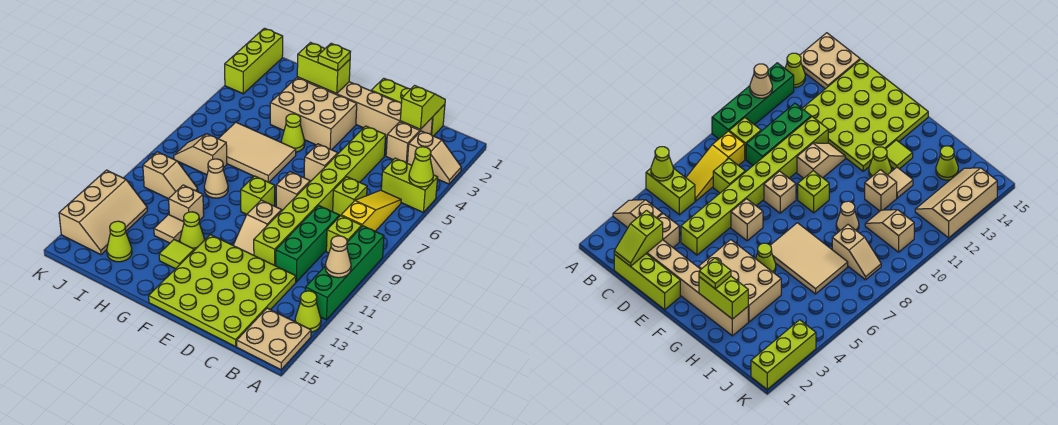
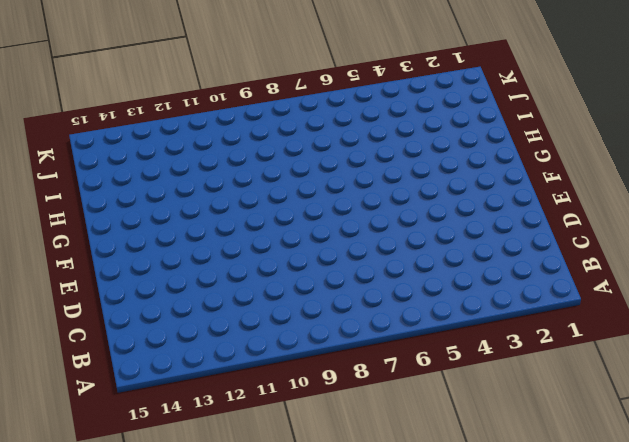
none -> tan slope A3:B3 level 1 top B
none -> lime brick A5:B5 level 1
none -> green brick A9:A12 level 1
none -> lime cone A13 level 1

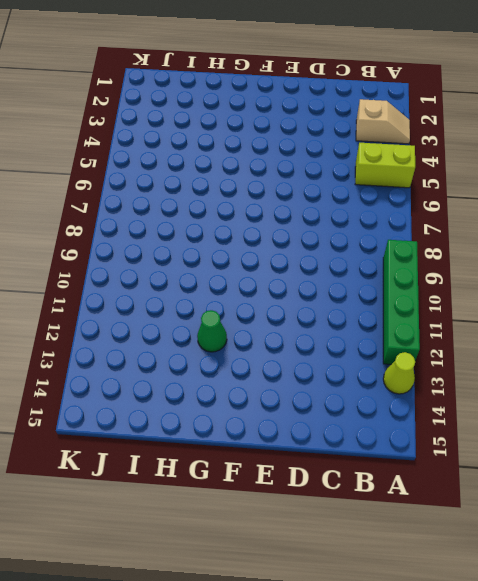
green cone G12 level 1 -> lime cone G12 level 1
none -> tan plate A14:B15 level 1
none -> yellow slope B6:B8 level 1 top 8
none -> lime brick B9 level 1
none -> lime brick C1:E1 level 1

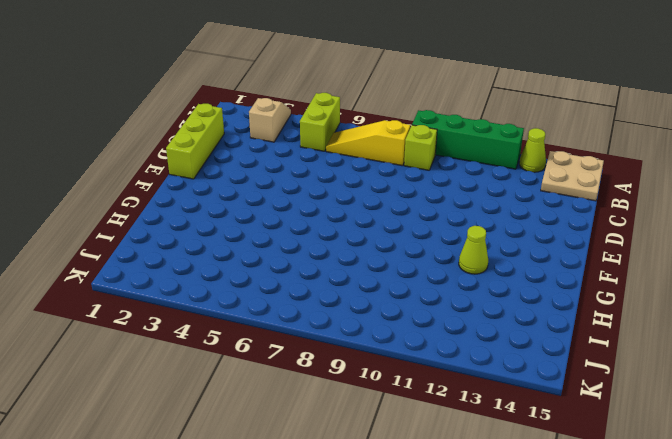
none -> tan brick C2:H2 level 1
none -> tan brick C3 level 1
none -> lime brick C7 level 1
none -> green brick C9:C11 level 1

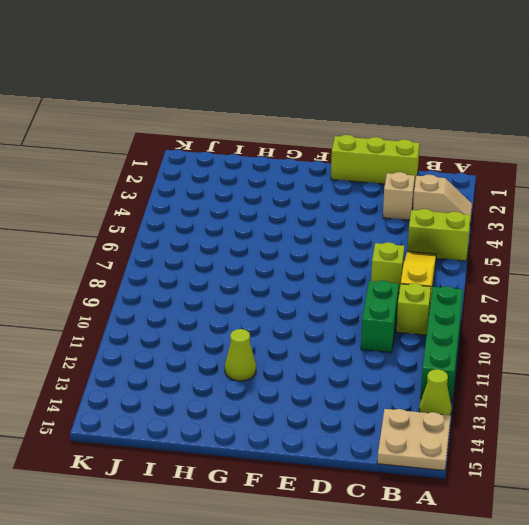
green brick C9:C10 level 1 -> green brick C9:C11 level 1
none -> tan brick C2:H2 level 1
none -> lime plate C12:F15 level 1
none -> lime brick D4:D11 level 1
none -> tan brick E6 level 1

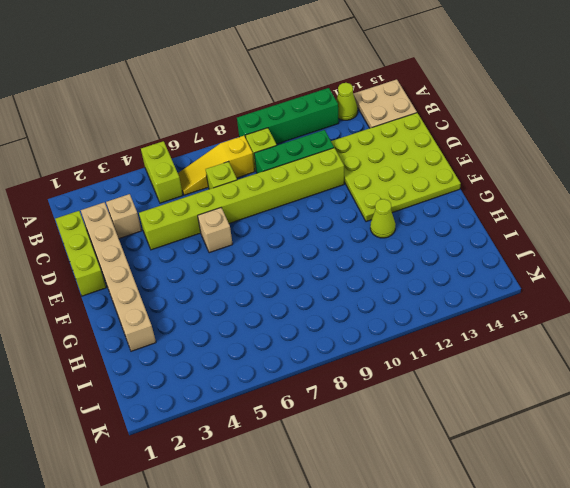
none -> tan slope A3:B3 level 1 top B
none -> tan brick E8 level 1
none -> tan slope E10:E11 level 1 top 10
none -> tan brick F3:H4 level 1

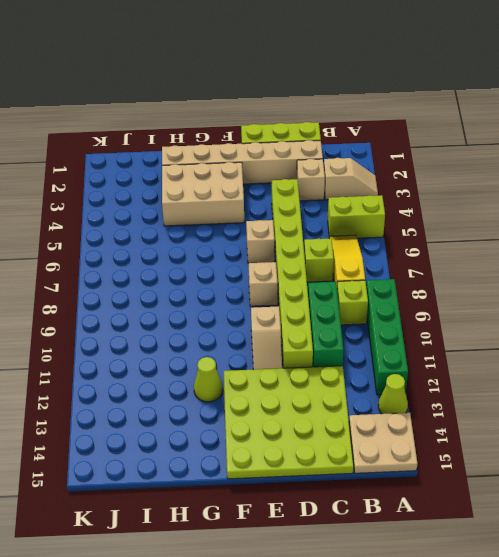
none -> lime brick F9 level 1
none -> lime cone G5 level 1
none -> tan tile G6:I7 level 1
none -> lime tile G13 level 1

